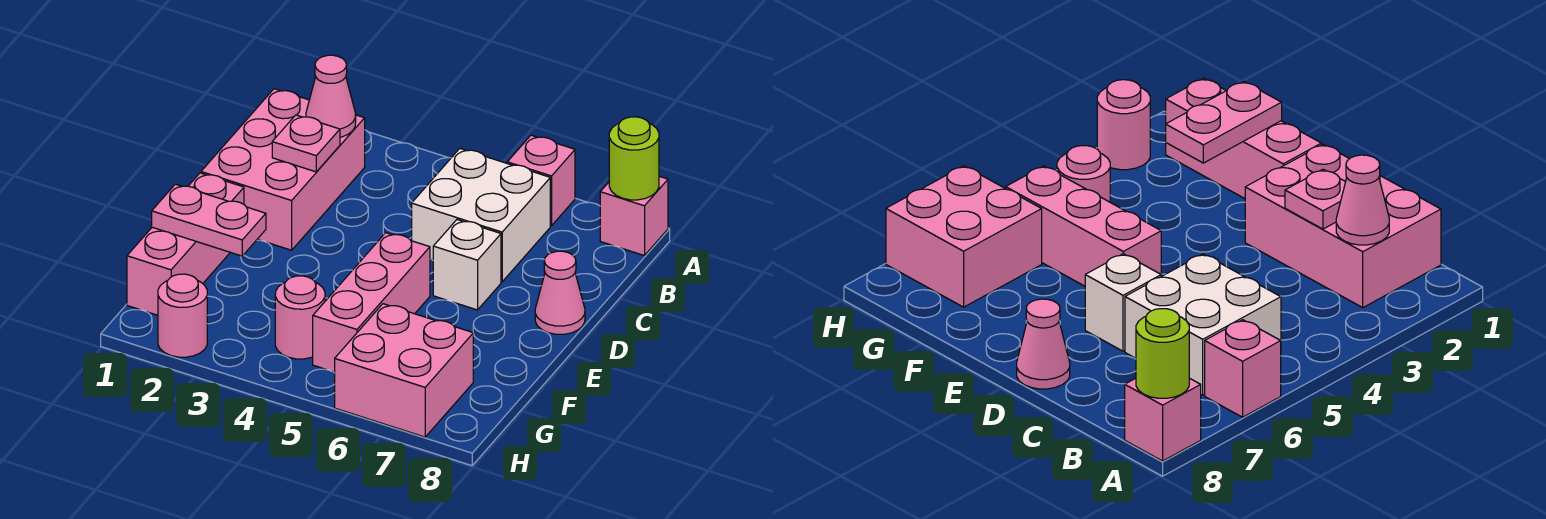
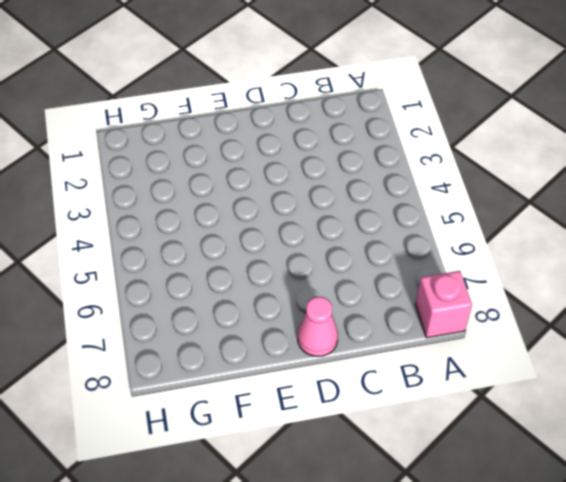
none -> pink brick A6 level 1
none -> pink brick B1:D2 level 1
none -> white brick B5:C6 level 1

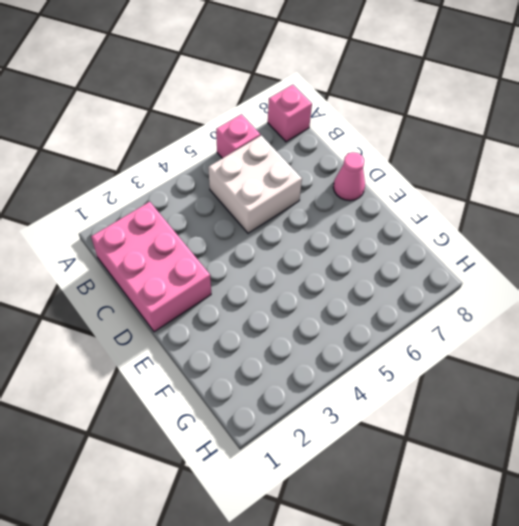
none -> white brick D6 level 1
none -> pink brick E1:G1 level 1
none -> pink brick E5:G5 level 1

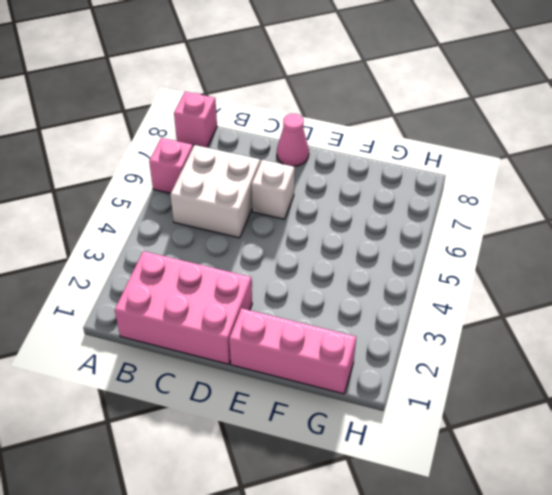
none -> pink brick E5:G5 level 1
none -> pink round brick G4 level 1
none -> pink brick G6:H7 level 1

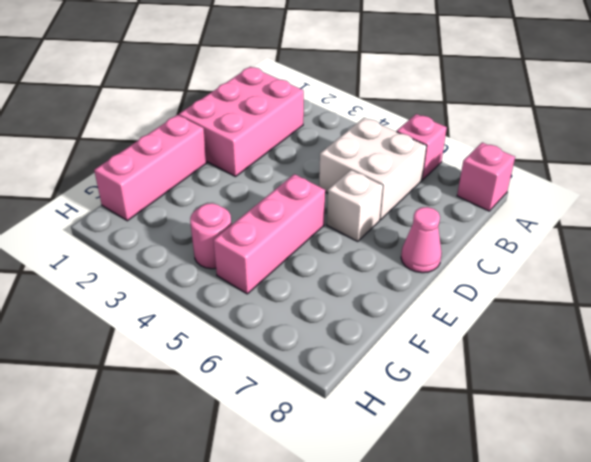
none -> pink brick G6:H7 level 1
none -> pink round brick H2 level 1
none -> lime round brick A8 level 2

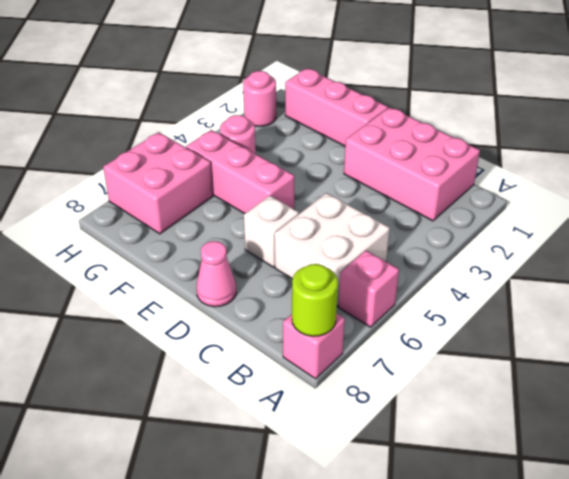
none -> pink cone B2 level 2
none -> pink plate C2 level 2
none -> pink plate F1:F2 level 2

